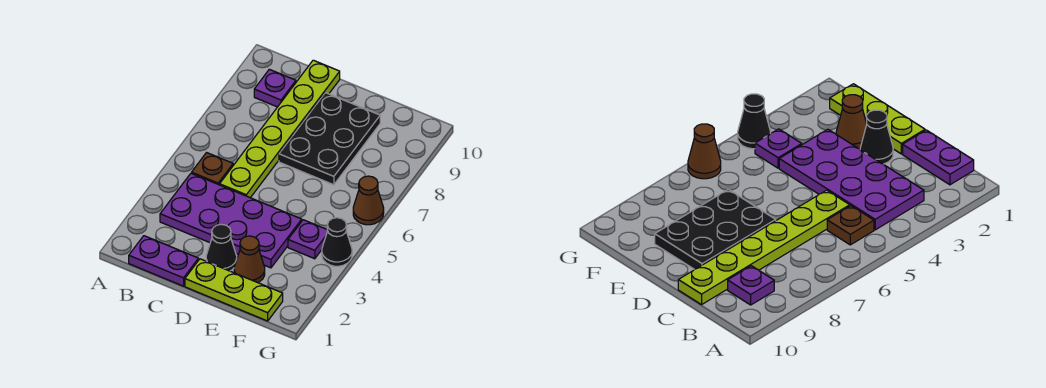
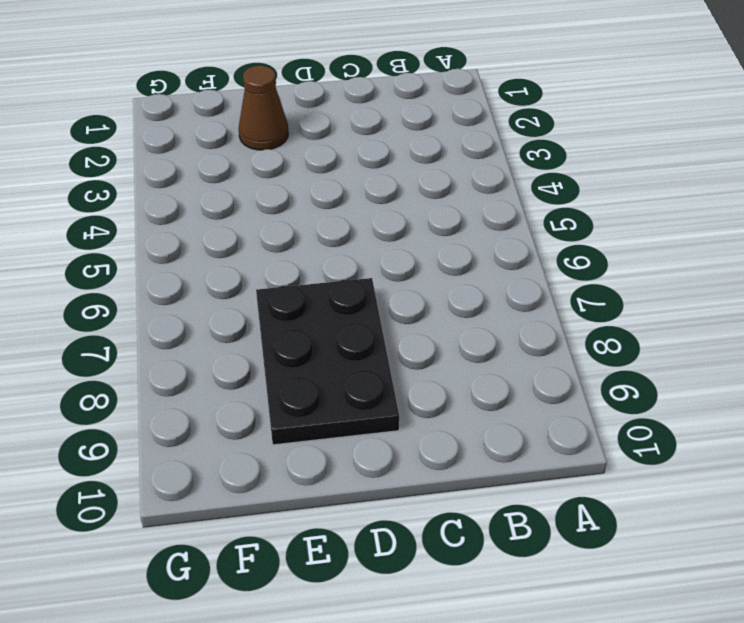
none -> purple plate B1:C1 level 1
none -> purple plate B3:E4 level 1
none -> brown plate B5 level 1

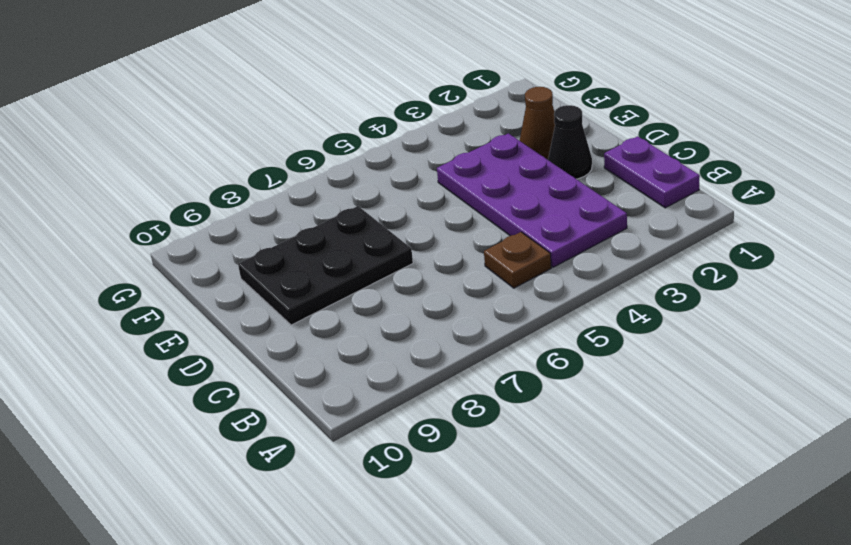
none -> purple plate B9 level 1
none -> lime plate C5:C10 level 1
none -> lime plate D1:F1 level 1

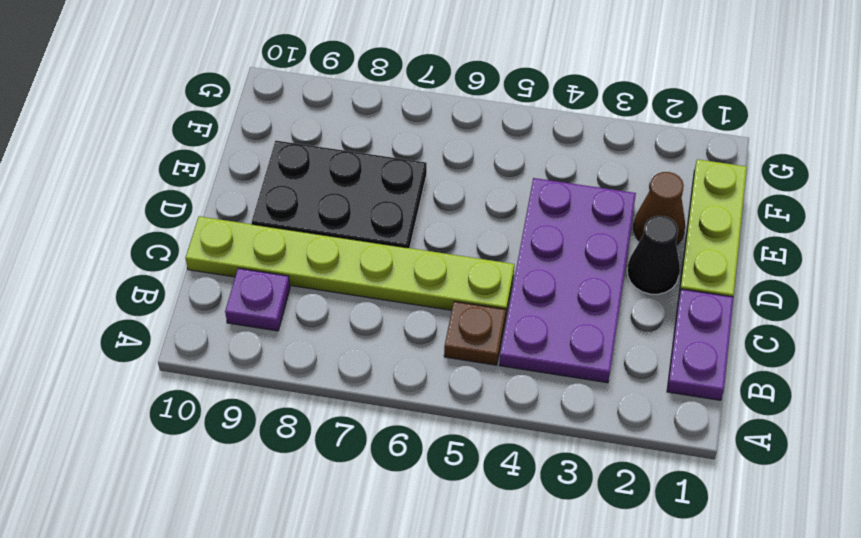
none -> purple plate F4 level 1
none -> black cone G4 level 1
none -> brown cone G6 level 1

